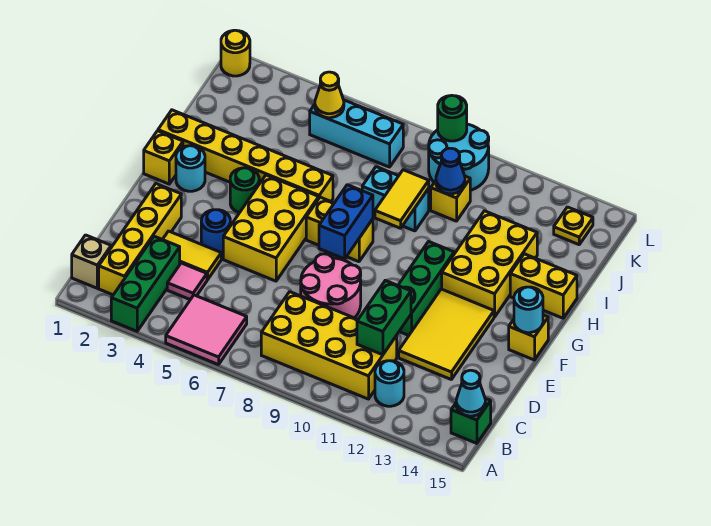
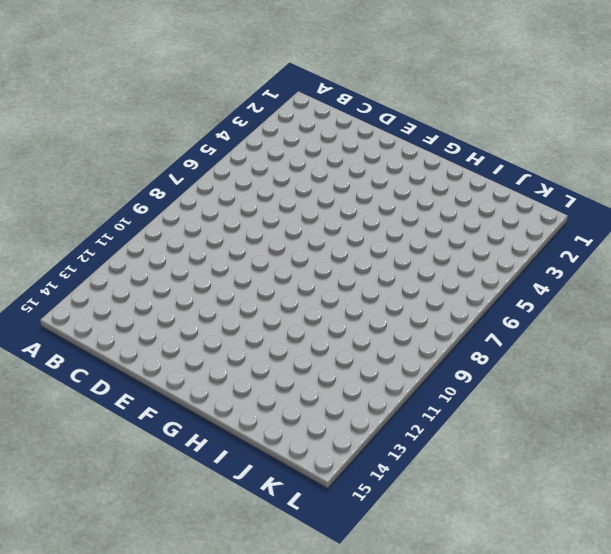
none -> green brick A3:C3 level 1
none -> pink tile A5:B6 level 1
none -> tan brick B1 level 1
none -> yellow brick B2:E2 level 1

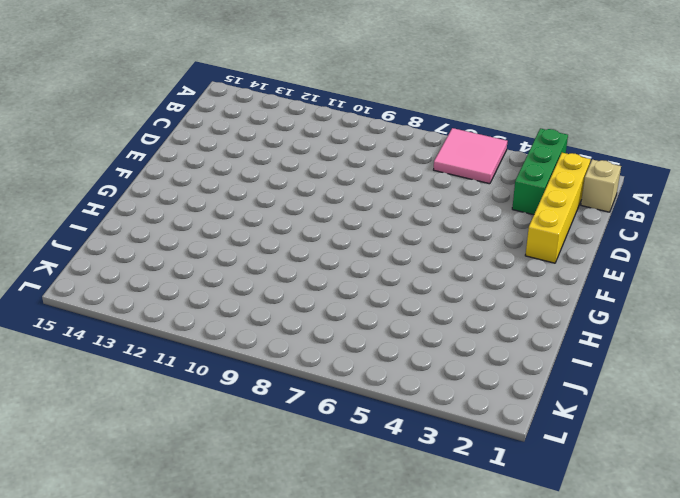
none -> yellow brick B8:C11 level 1
none -> cyan round brick B12 level 1
none -> green brick B15 level 1
none -> pink tile C4 level 1

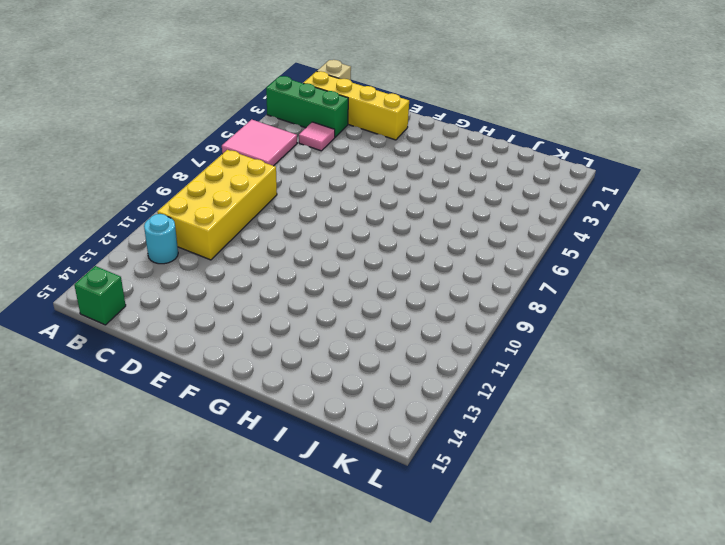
none -> yellow tile D3:D4 level 1
none -> pink round brick D8:E9 level 1
none -> yellow tile D12:F13 level 1
none -> blue round brick E4 level 1

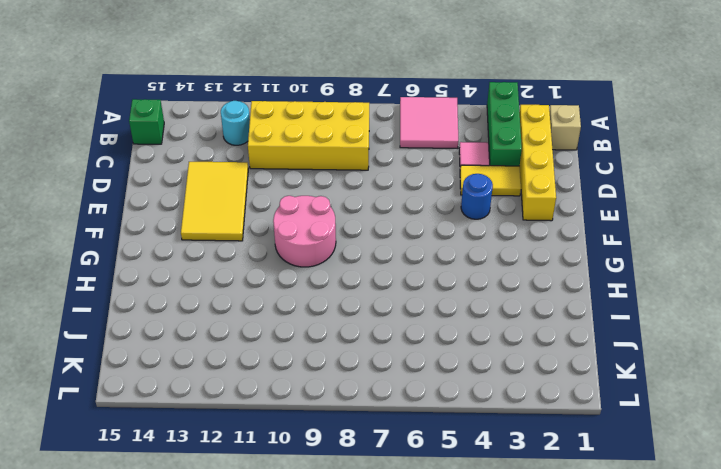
pink round brick F9:G10 level 1 -> pink round brick D8:E9 level 1
none -> yellow brick E5:G6 level 1
none -> green brick E11:G11 level 1
none -> yellow brick F15 level 1
none -> yellow brick G1 level 1

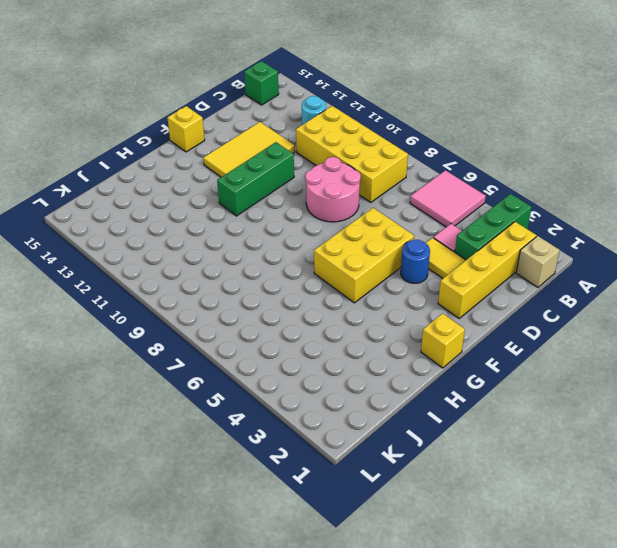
none -> cyan round brick G2 level 1
none -> green round brick G4 level 1
none -> yellow brick G7:G8 level 1
none -> yellow brick G12:I13 level 1

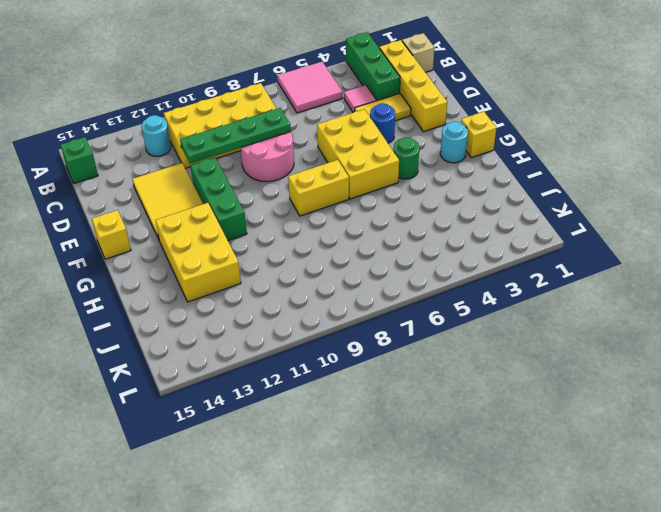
green plate D8:D11 level 2 -> green brick C11:D11 level 2
none -> yellow brick H1:H6 level 1
none -> yellow brick H14:H15 level 1
none -> cyan brick I8:I9 level 1
none -> yellow brick J10 level 1

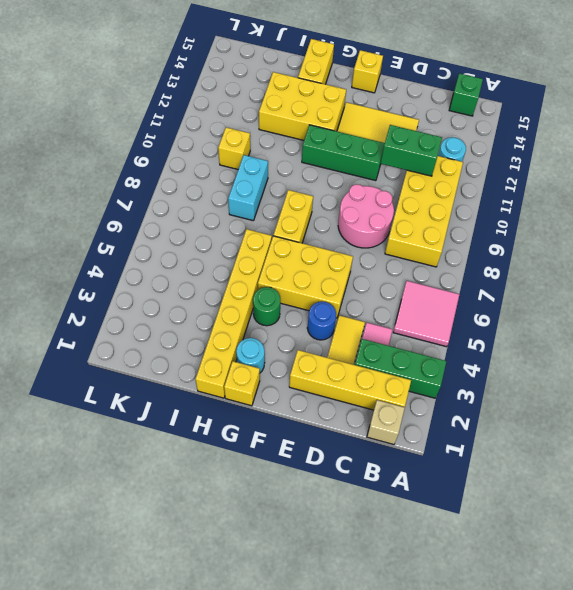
none -> cyan brick K5:K7 level 1
none -> cyan round brick K9:L10 level 1
none -> yellow plate K14 level 1
none -> yellow round brick L1 level 1

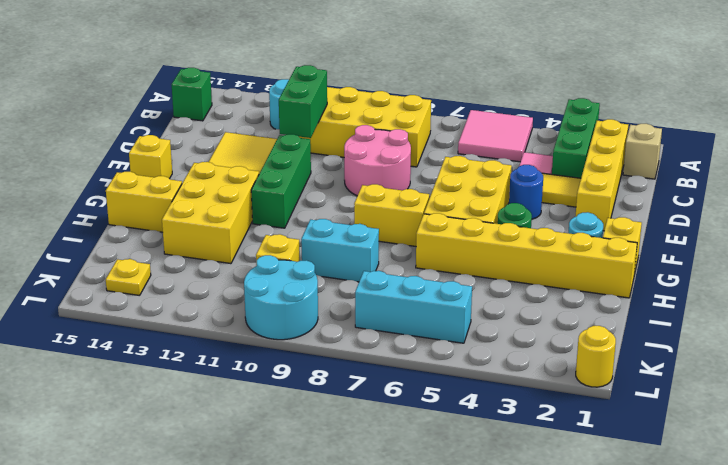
none -> cyan cone B15 level 2
none -> blue brick F8:G8 level 2
none -> cyan round brick F15 level 2
none -> yellow tile H9:I9 level 2

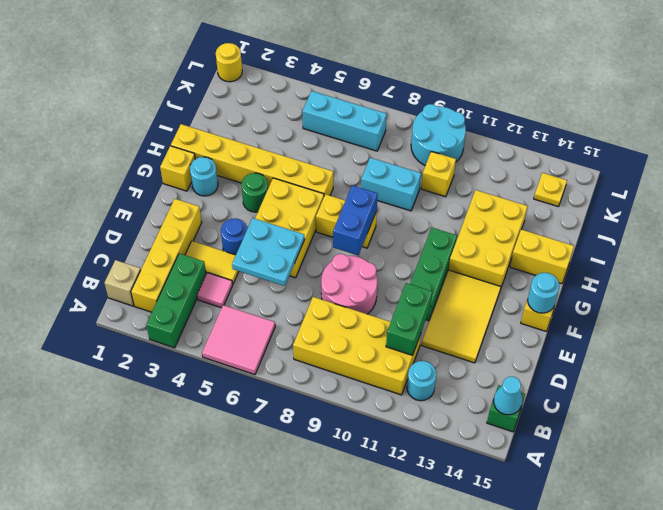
cyan plate D5:E6 level 2 -> none
none -> yellow tile H9:I9 level 2
none -> blue cone J10 level 2
none -> yellow cone K5 level 2
none -> green round brick L9 level 2

